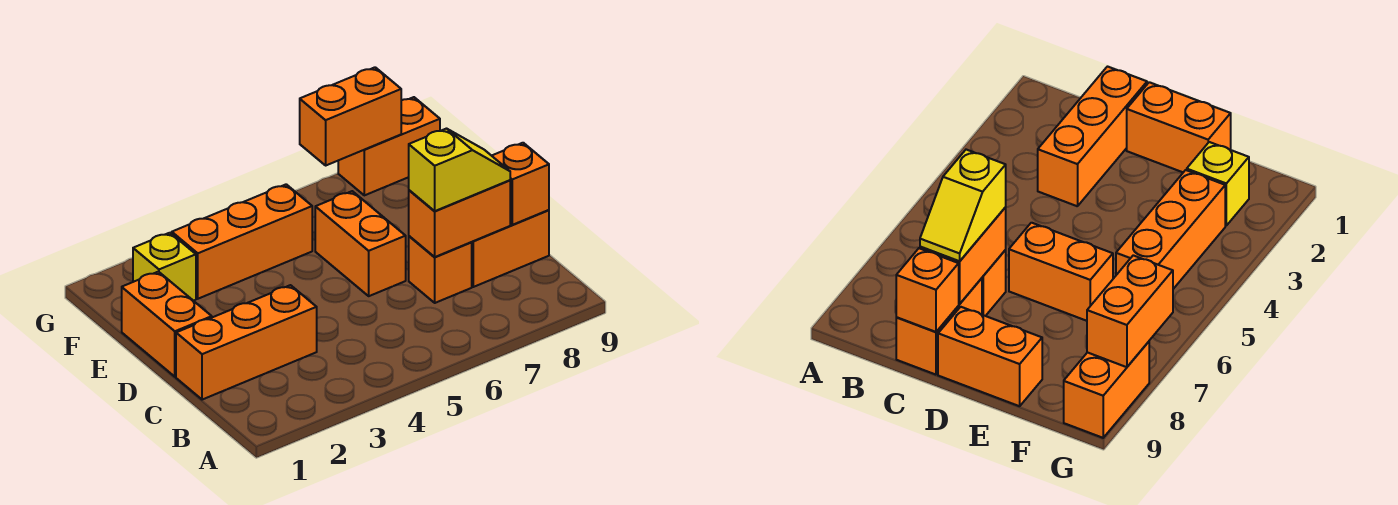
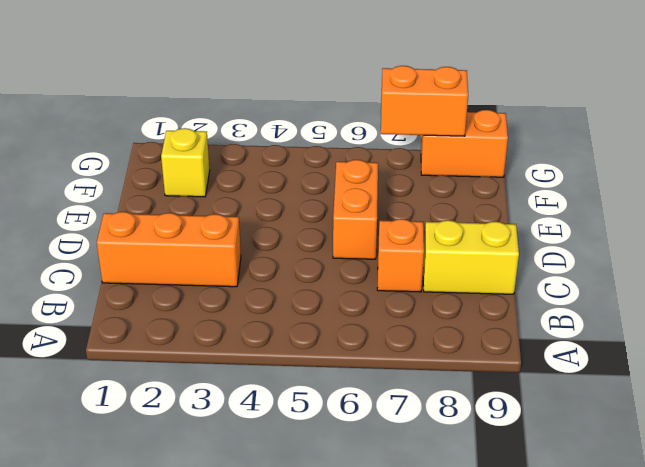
yellow brick C8:C9 level 1 -> orange brick C8:C9 level 1
none -> orange brick D1:E1 level 1
none -> orange brick D9:E9 level 1
none -> orange brick F3:F5 level 1

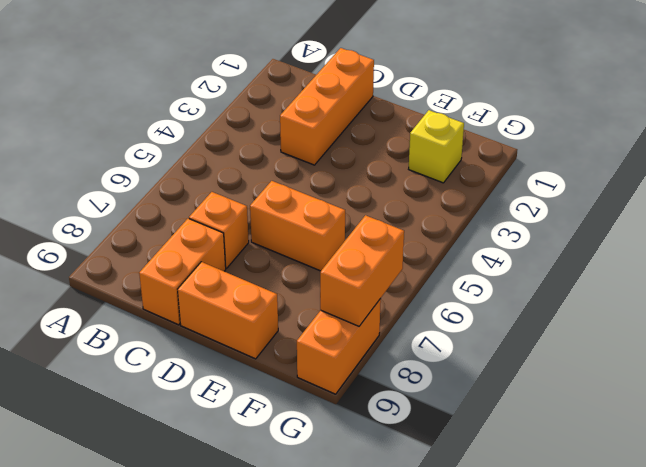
none -> orange brick D1:E1 level 1
none -> orange brick F3:F5 level 1
none -> orange brick C7:C8 level 2

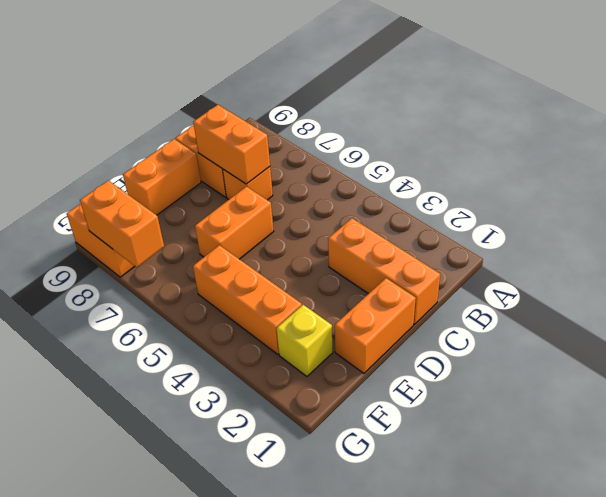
none -> orange brick C9 level 2
none -> yellow slope C7:C8 level 3 top 7

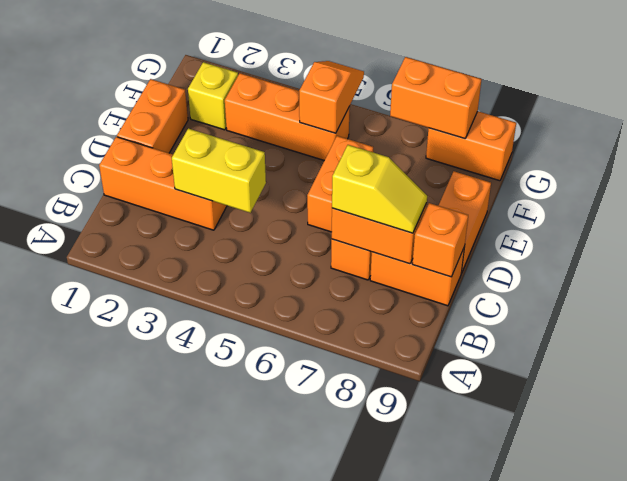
yellow brick C3:C4 level 2 -> none
orange slope F5:G5 level 2 top F -> none

